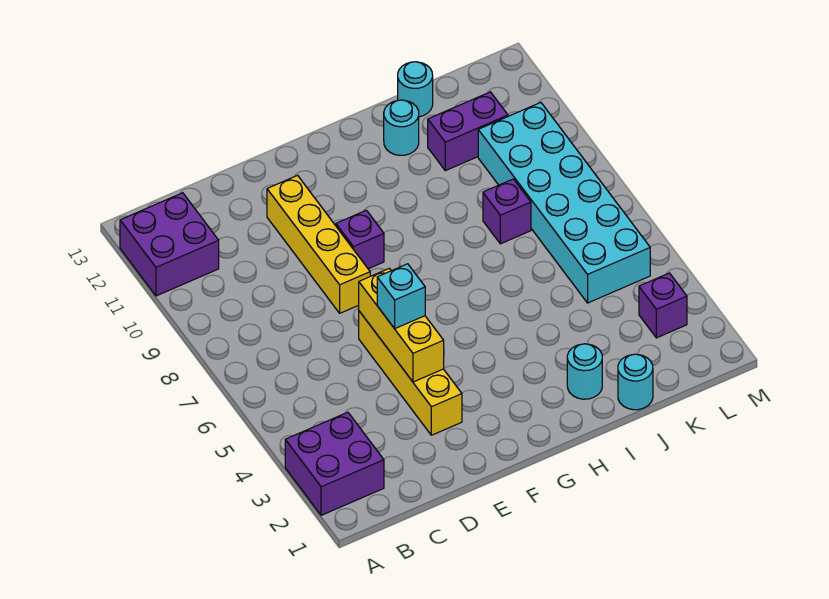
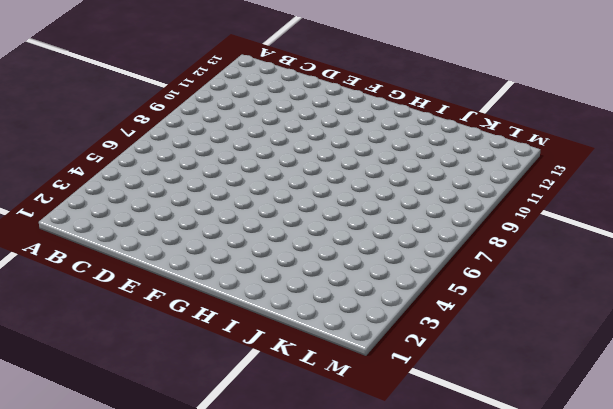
none -> purple brick A2:B3 level 1
none -> purple brick A11:B12 level 1
none -> yellow brick E3:E6 level 1

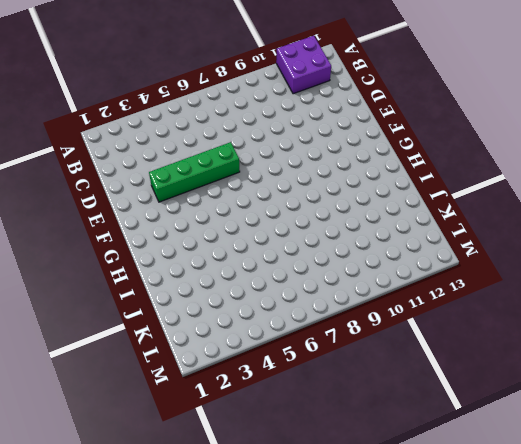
green brick E3:E6 level 1 -> yellow brick E3:E6 level 1
none -> purple brick A2:B3 level 1
none -> yellow brick E8:E11 level 1
none -> purple brick F9 level 1

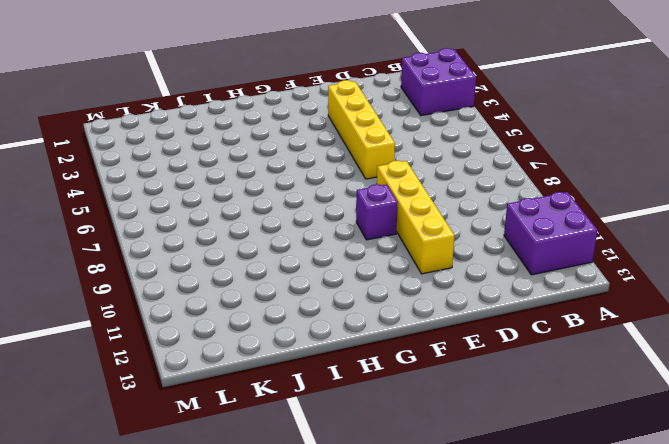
none -> cyan round brick I2 level 1
none -> cyan round brick I12 level 1
none -> cyan round brick J1 level 1

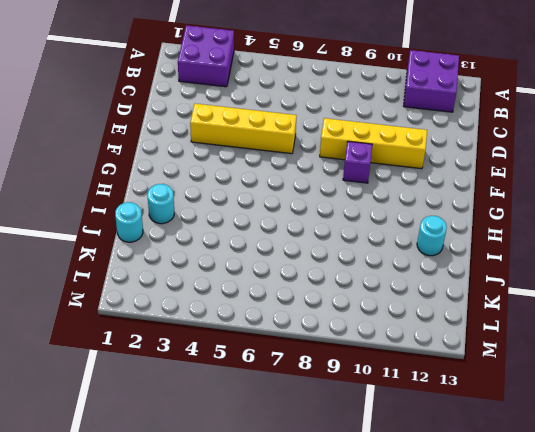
none -> purple brick J8 level 1
none -> purple brick J11:K11 level 1
none -> cyan round brick J13 level 1

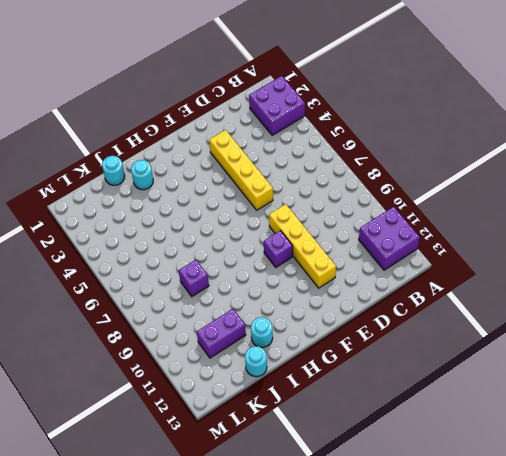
none -> cyan brick K5:L10 level 1
none -> purple brick L3 level 1
none -> yellow brick E4:E6 level 2

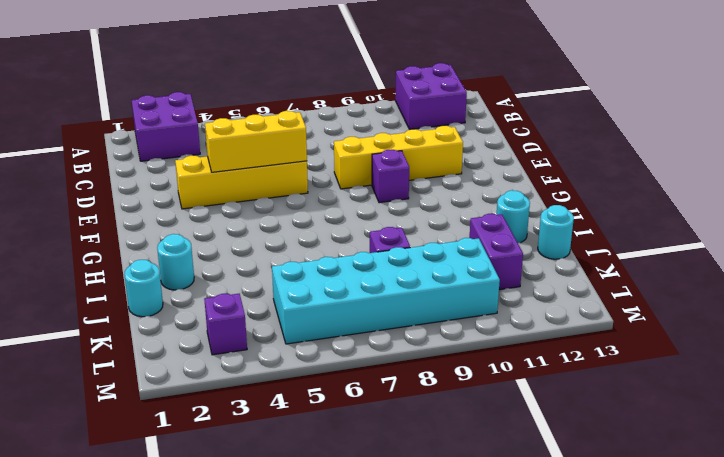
none -> cyan brick E5 level 3

